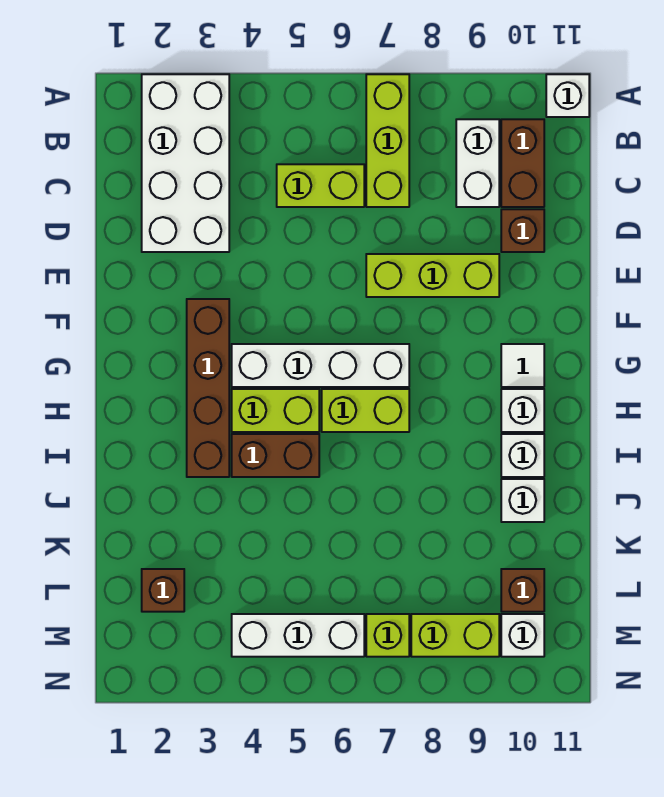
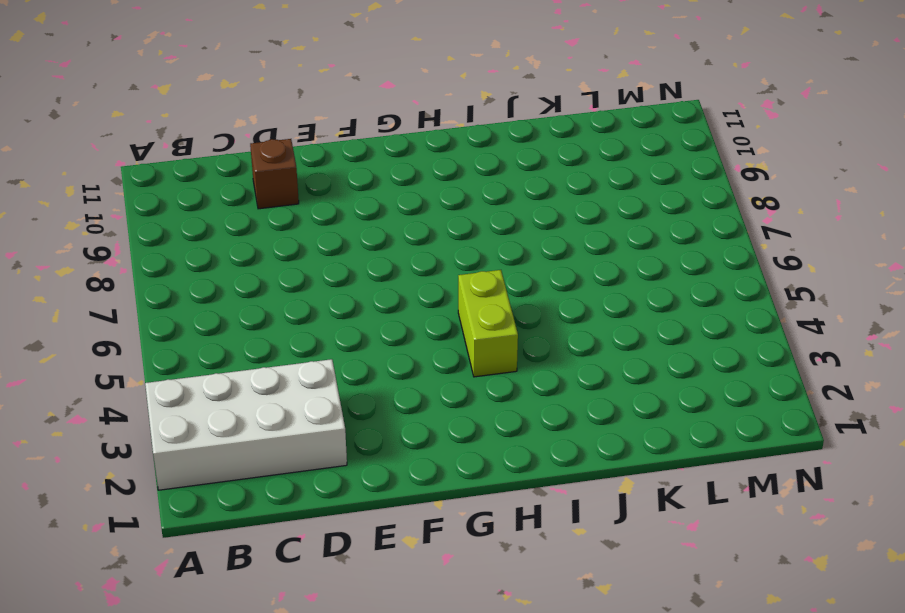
none -> lime brick A7:C7 level 1
none -> white brick A11 level 1
none -> white brick B9:C9 level 1

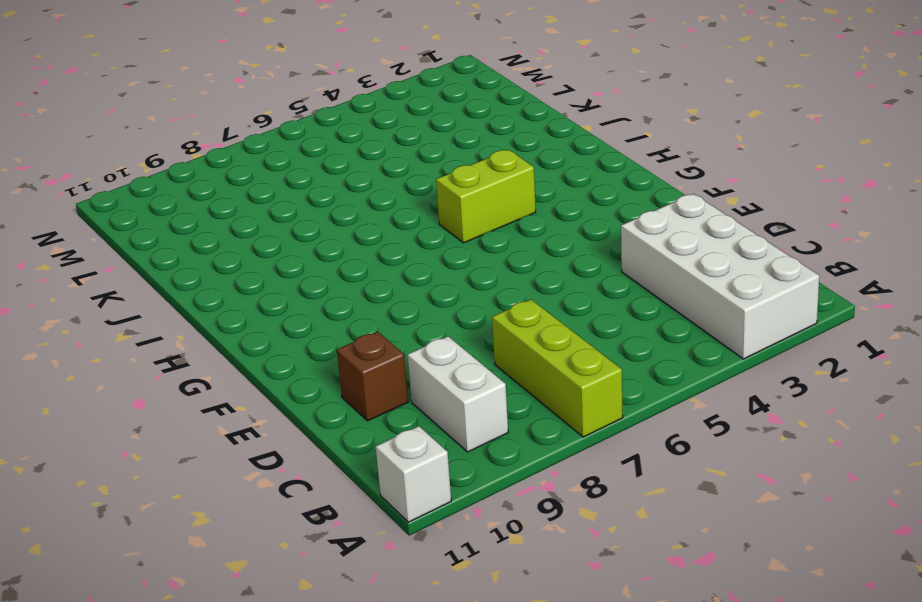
none -> brown brick B10:C10 level 1
none -> lime brick C5:C6 level 1
none -> lime brick E7:E9 level 1

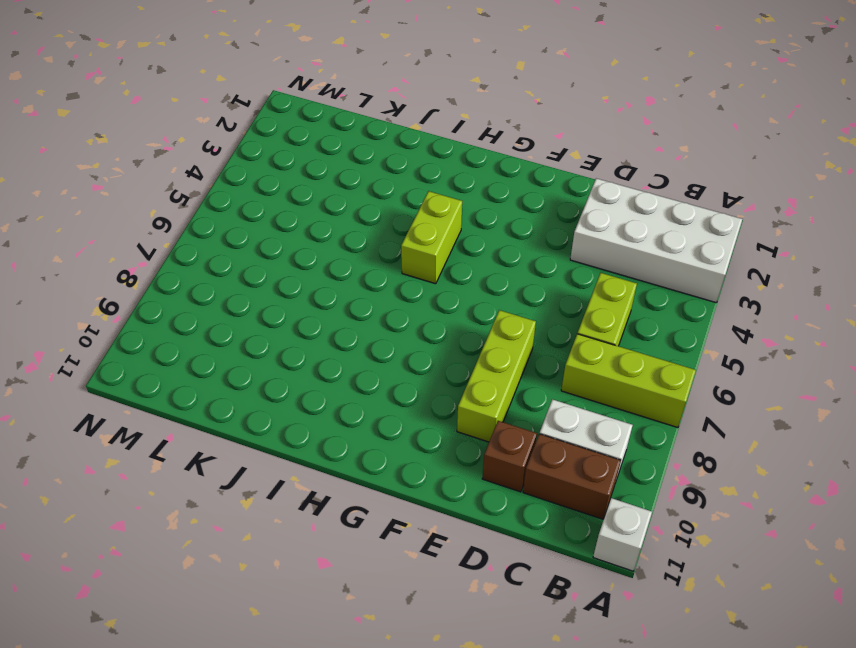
none -> brown brick F3:I3 level 1
none -> white brick G4:G7 level 1
none -> white tile G10 level 1

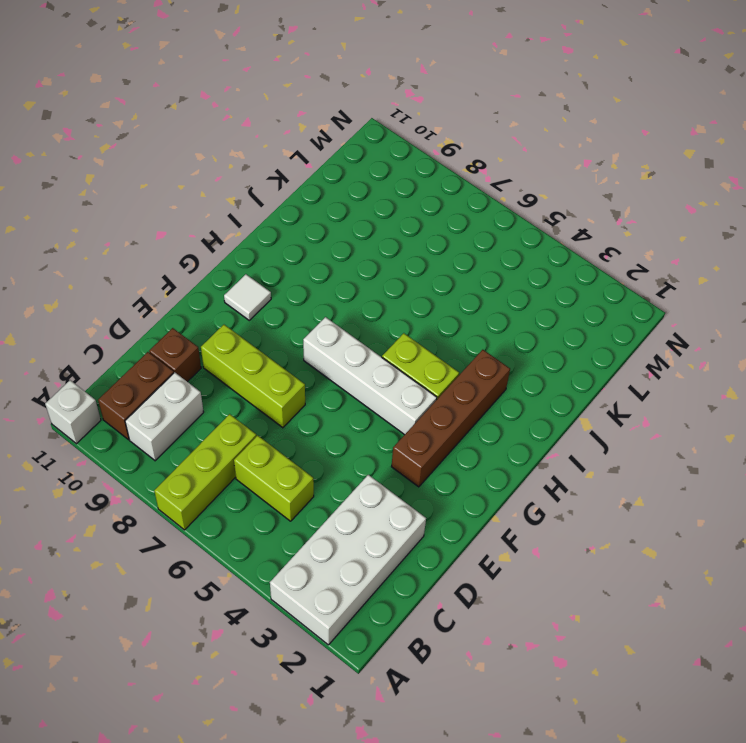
none -> lime brick H6:H7 level 1
none -> white brick H10 level 1
none -> brown brick I4:I5 level 1

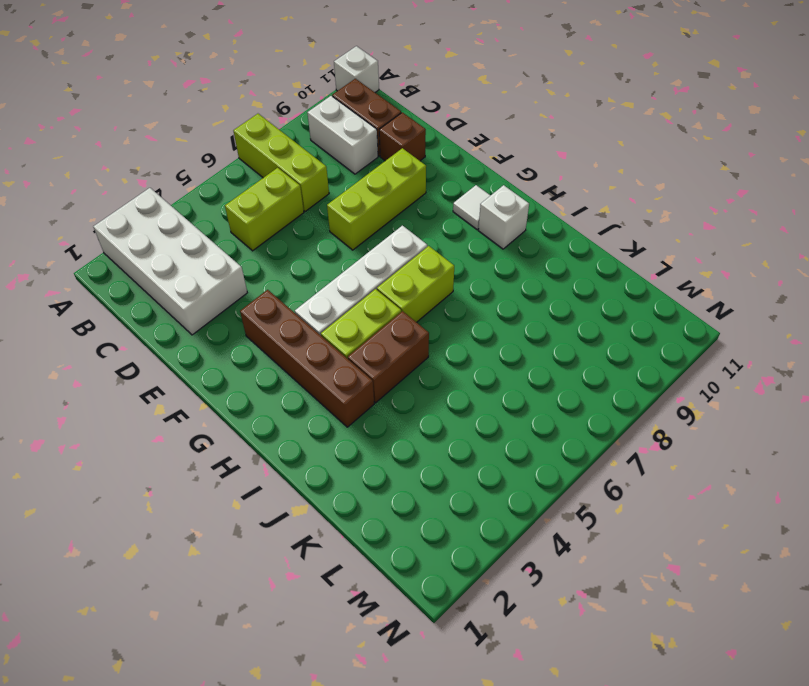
none -> white brick I10 level 1
none -> white brick J10 level 1
none -> brown brick L2 level 1

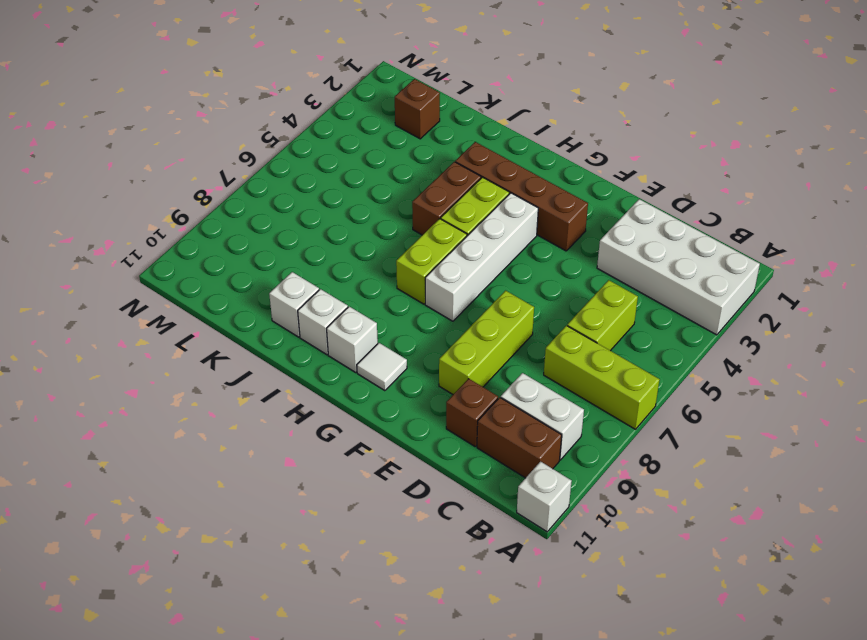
none -> brown brick L10 level 1
none -> white brick M4:M6 level 1
none -> lime brick M7 level 1

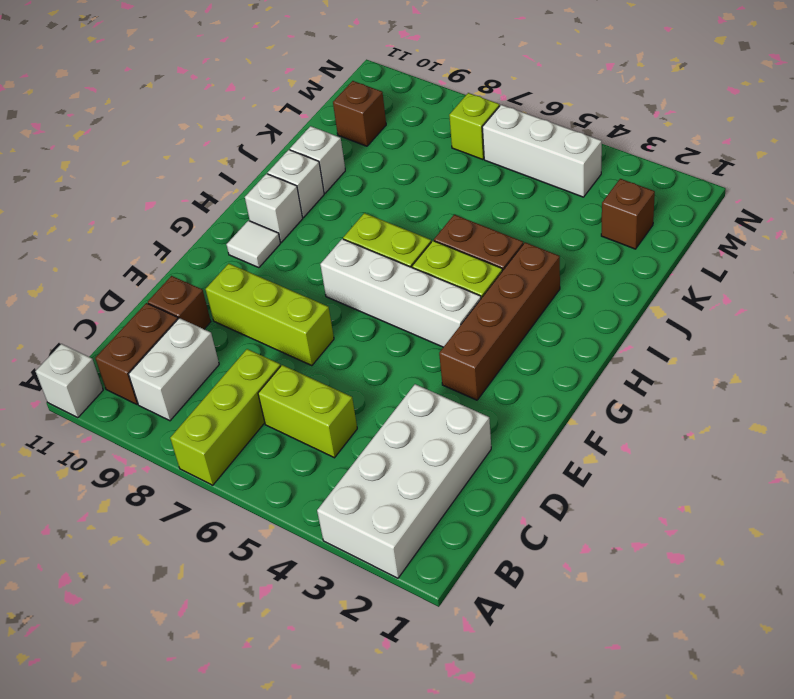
none -> lime brick M8:M9 level 1
none -> white brick M10 level 1

